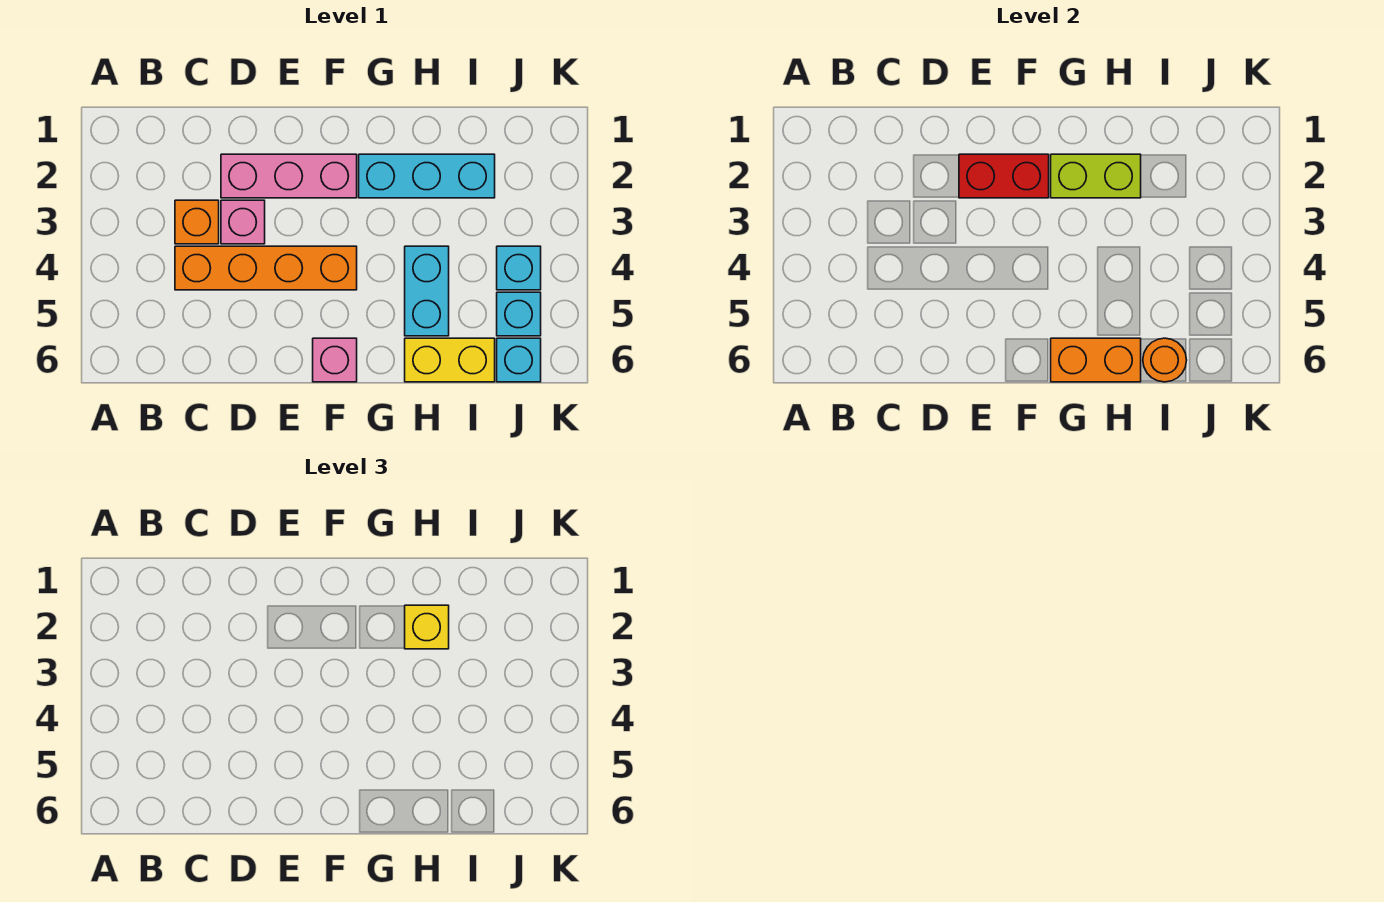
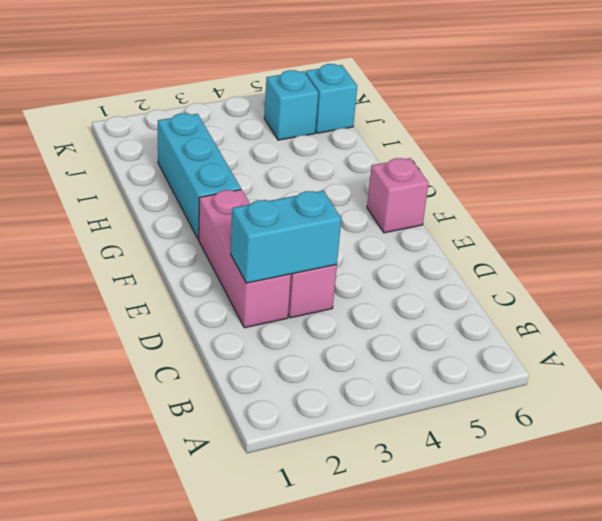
cyan brick D2:D3 level 2 -> cyan brick H4:H5 level 1
none -> orange brick C3 level 1
none -> orange brick C4:F4 level 1
none -> yellow brick H6:I6 level 1

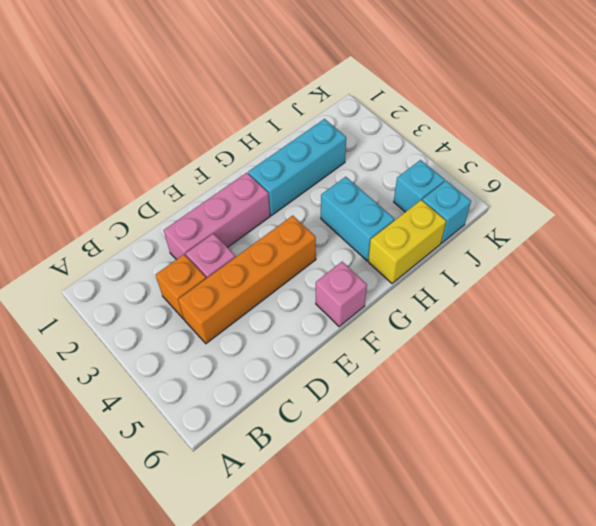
none -> cyan brick J4 level 1
none -> red brick E2:F2 level 2
none -> lime brick G2:H2 level 2

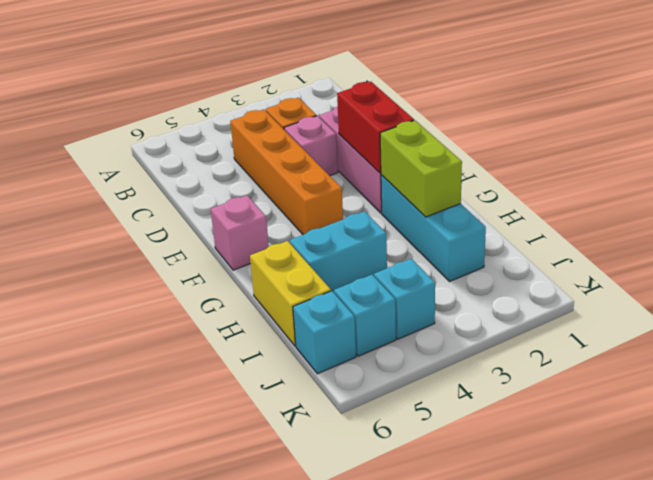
none -> orange brick G6:H6 level 2
none -> orange round brick I6 level 2
none -> yellow brick H2 level 3

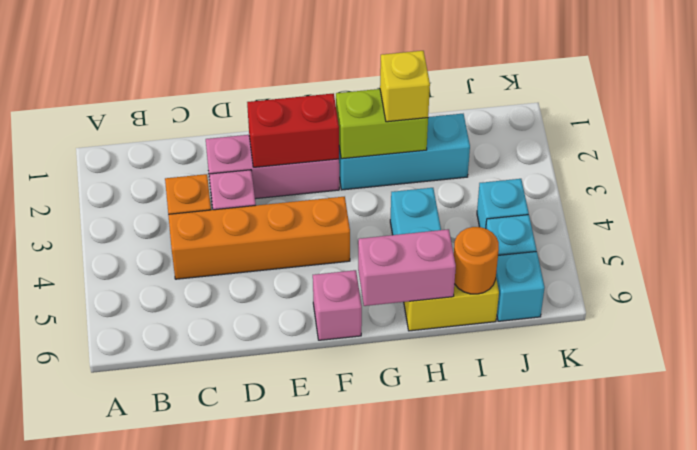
pink brick G6:H6 level 2 -> orange brick G6:H6 level 2

